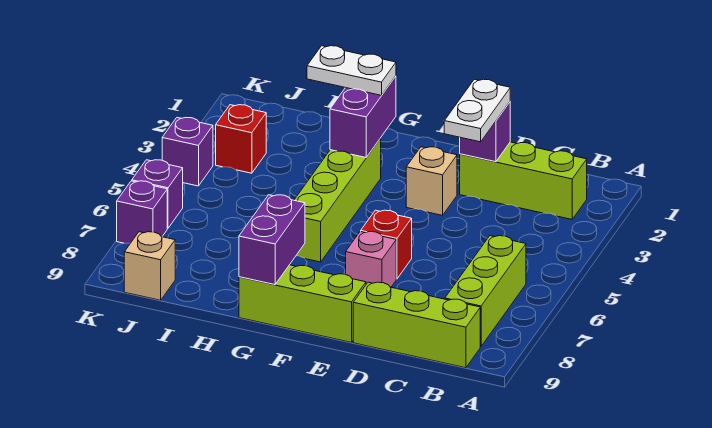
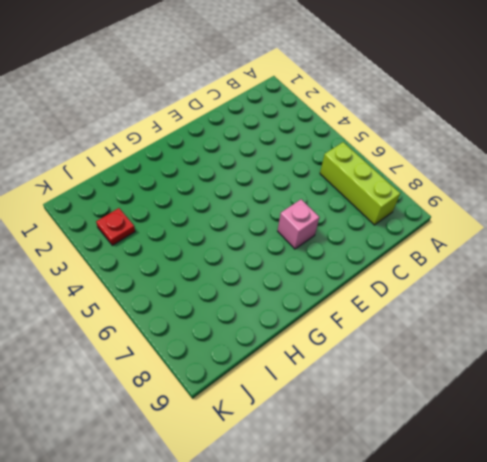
red plate J3 level 1 -> red brick J3 level 1
none -> lime brick B2:D2 level 1
none -> lime brick B9:D9 level 1
none -> tan brick E3 level 1

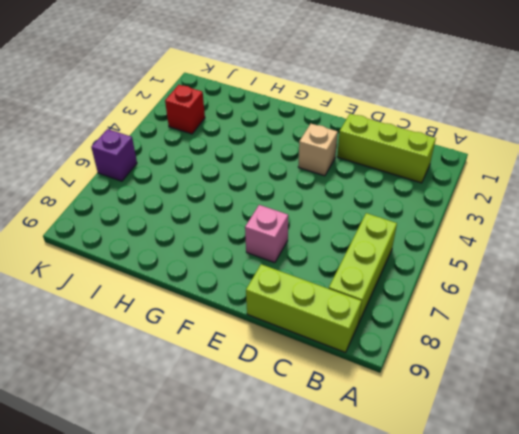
none -> red brick E6 level 1
none -> lime brick E9:G9 level 1
none -> lime brick G3:G6 level 1

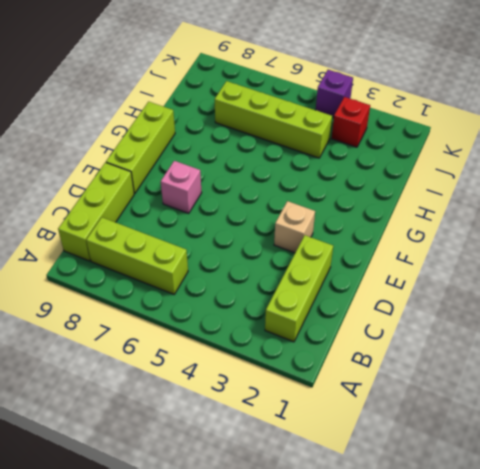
lime brick I4:I7 level 1 -> lime brick G3:G6 level 1
none -> red brick E6 level 1
none -> tan brick J9 level 1
none -> purple brick K6 level 1

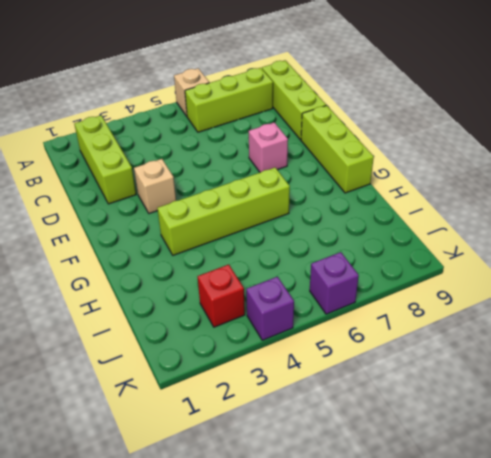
tan brick A6 level 1 -> tan brick J9 level 1
none -> red brick E6 level 1
none -> purple brick K7 level 1
none -> purple brick D2 level 2

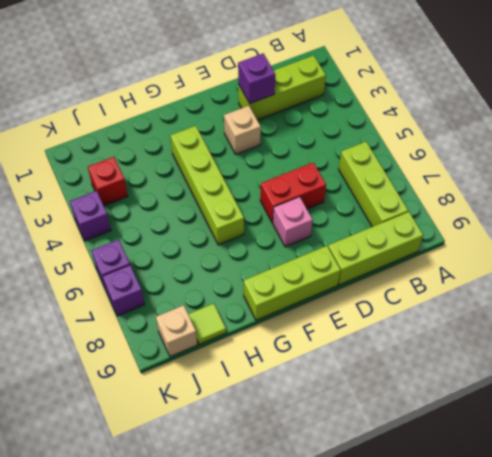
red brick D6:E6 level 1 -> red brick E6 level 1
lime tile I9 level 1 -> none
none -> purple brick G2:G3 level 2
none -> purple brick G8:G9 level 2
none -> white plate D2:D3 level 3

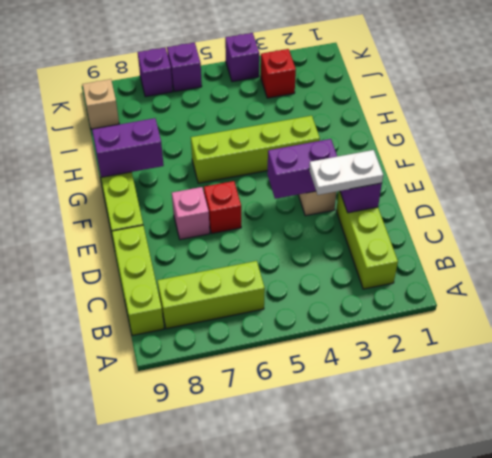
purple brick E3:E4 level 2 -> purple brick G2:G3 level 2
none -> white plate G2:H2 level 3

